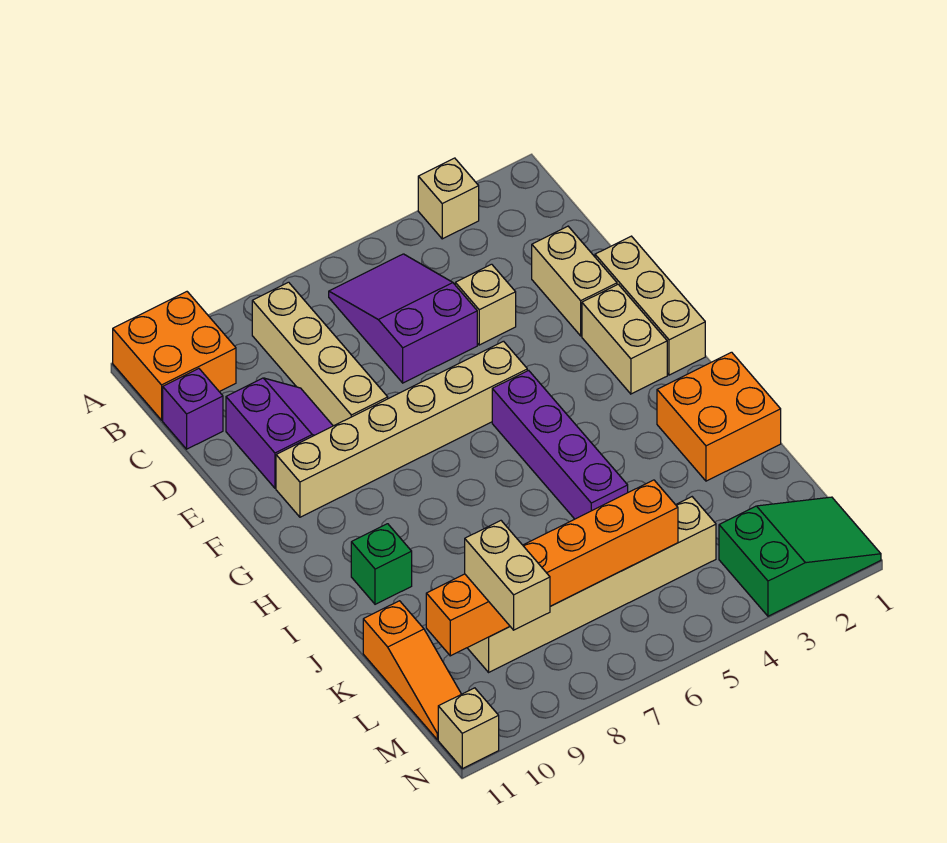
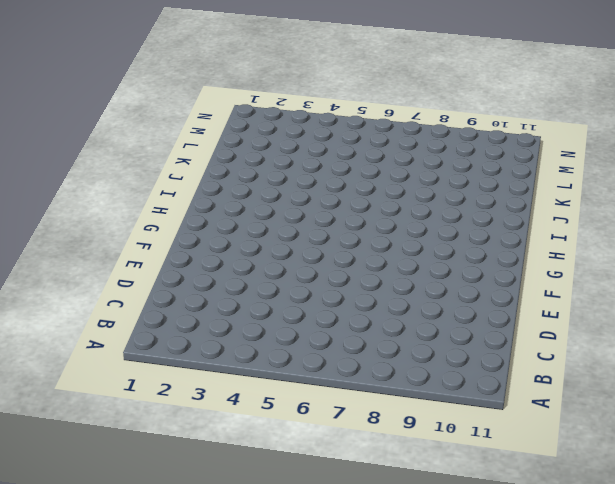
none -> tan brick A3 level 1
none -> orange brick A10:B11 level 1
none -> purple slope B5:D6 level 1 top D

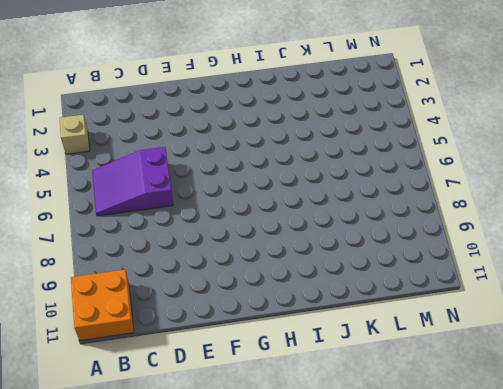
none -> tan brick B8:E8 level 1
none -> purple brick C11 level 1
none -> tan brick D2:E2 level 1

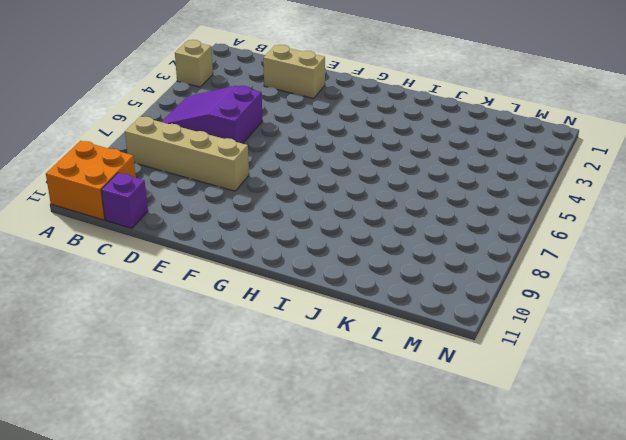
none -> tan brick D4 level 1
none -> purple slope D9:E10 level 1 top 10
none -> tan brick E1:G1 level 1

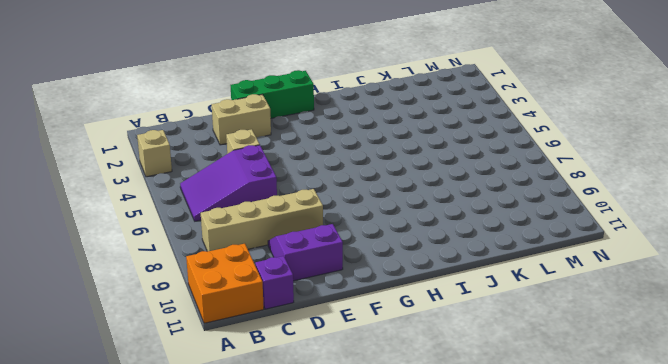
green brick E1:G1 level 1 -> tan brick E1:G1 level 1
none -> tan brick F2:G2 level 1
none -> tan brick F5:F10 level 1
none -> purple brick G5:J5 level 1

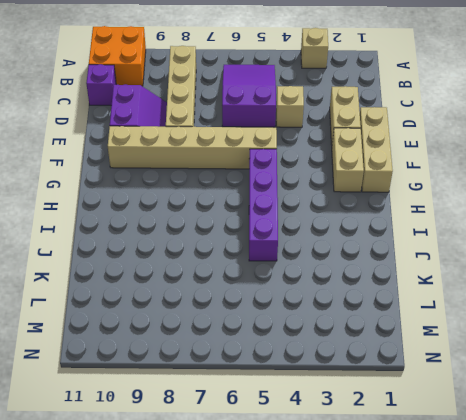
none -> orange brick I1:J2 level 1
none -> green brick I10 level 1
none -> orange slope K11:M11 level 1 top K

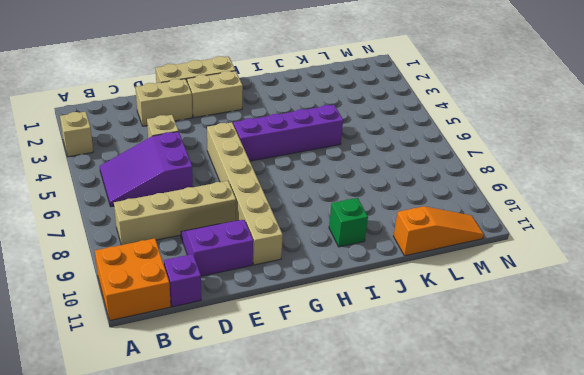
none -> orange brick I1:J2 level 1
none -> tan brick L4:L9 level 1
none -> green slope M1:N3 level 1 top 3

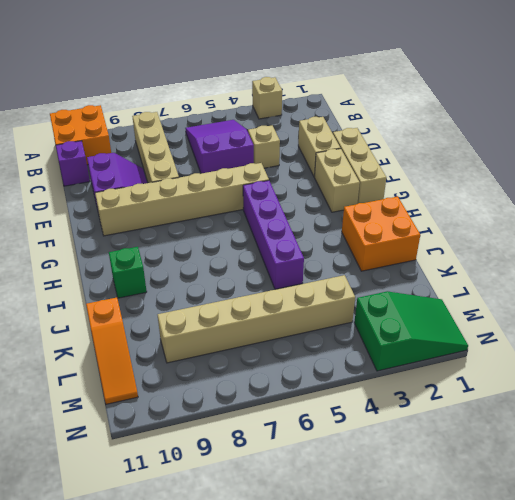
none -> tan brick N11 level 1
none -> orange brick L5:L10 level 2
none -> tan brick L9:M9 level 3

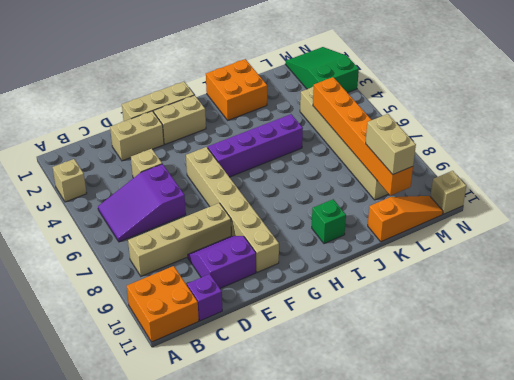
tan brick L9:L10 level 3 -> tan brick L9:M9 level 3

